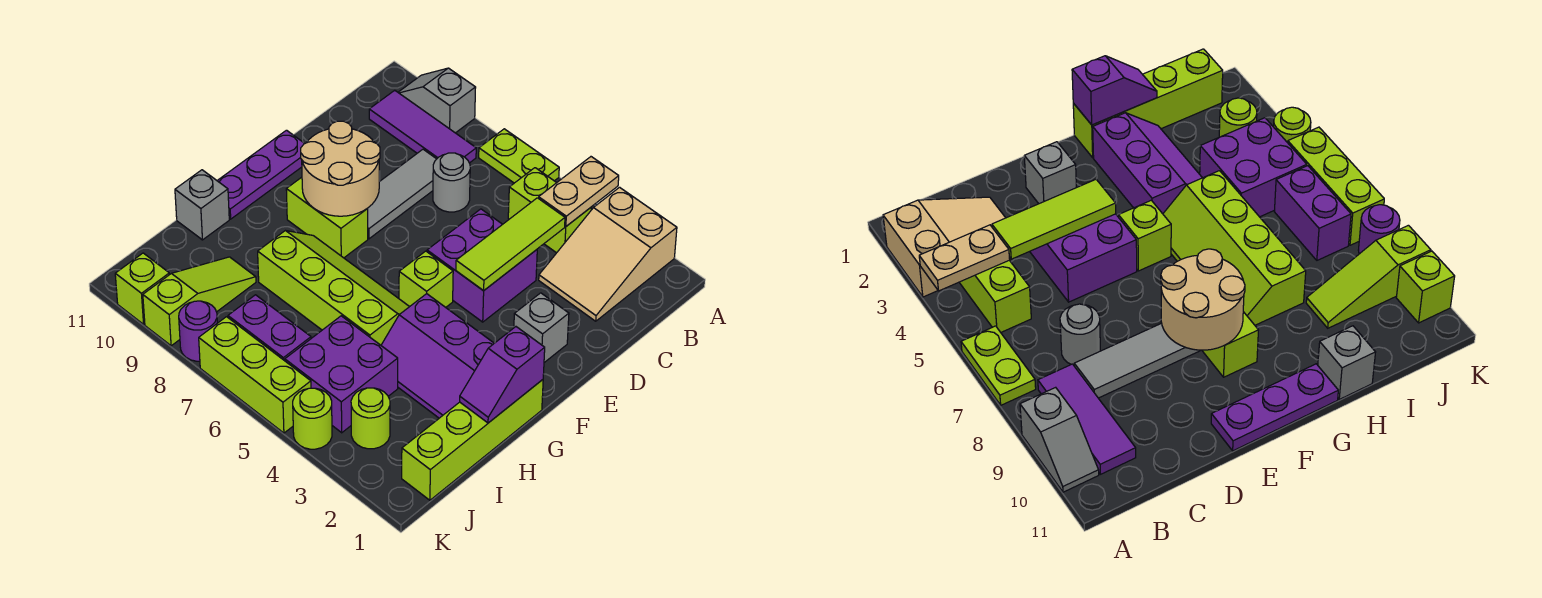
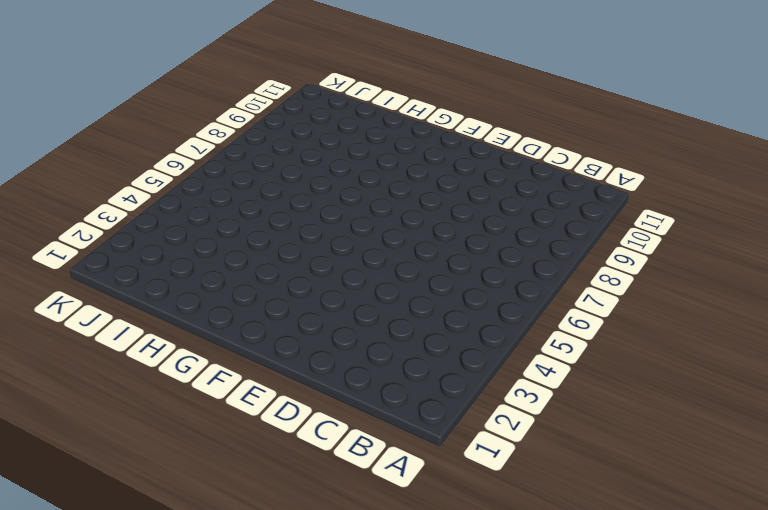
none -> tan slope A2:C3 level 1 top A
none -> lime plate A6:A7 level 1
none -> grey slope A9:A10 level 1 top 9

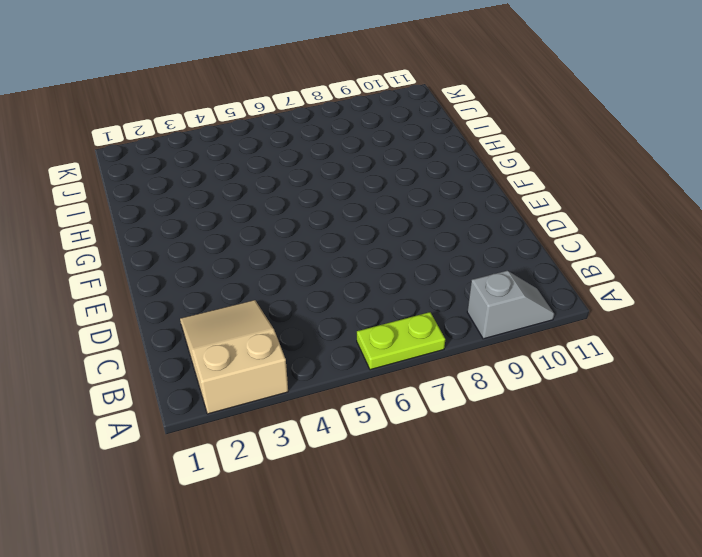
none -> lime brick B4:B5 level 1
none -> purple tile B8:B10 level 1
none -> grey round brick C7 level 1

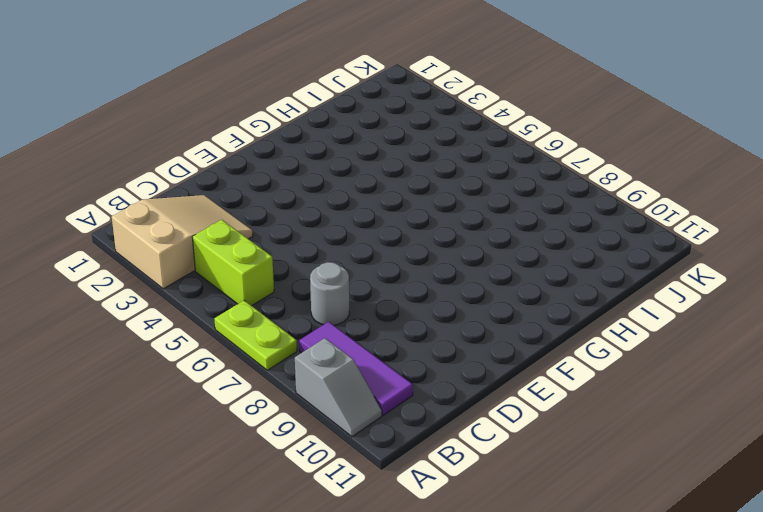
none -> grey tile C8:E8 level 1
none -> purple brick D4:E5 level 1
none -> grey brick E2 level 1

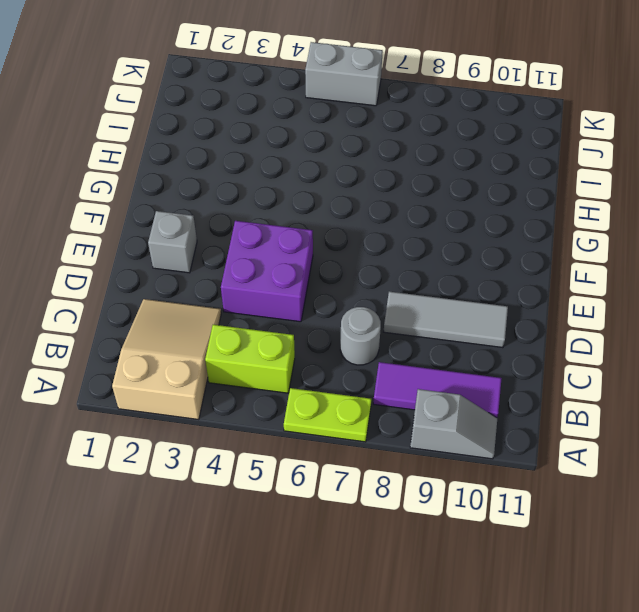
grey tile D8:D10 level 1 -> grey tile C8:E8 level 1
grey brick K5:K6 level 1 -> lime brick K5:K7 level 1
none -> purple plate E11:G11 level 1
none -> lime brick F5 level 1
none -> lime brick F8:F9 level 1

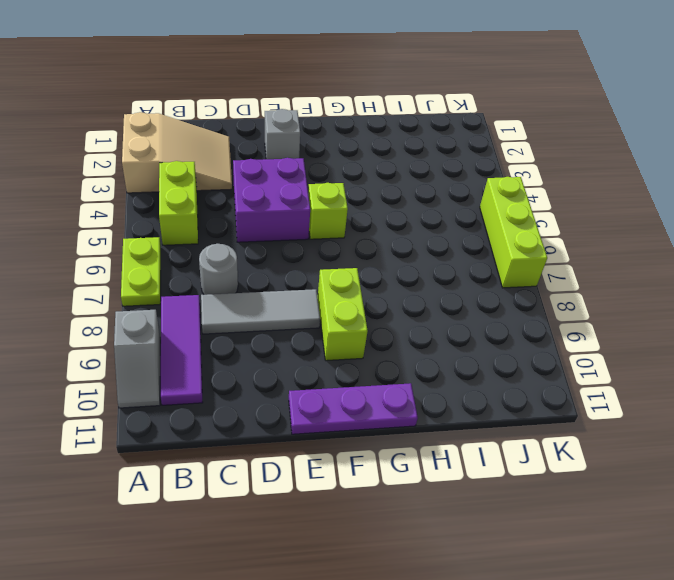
none -> lime brick G1:J1 level 1
none -> purple slope G2:H4 level 1 top G
none -> lime slope G5:H8 level 1 top H

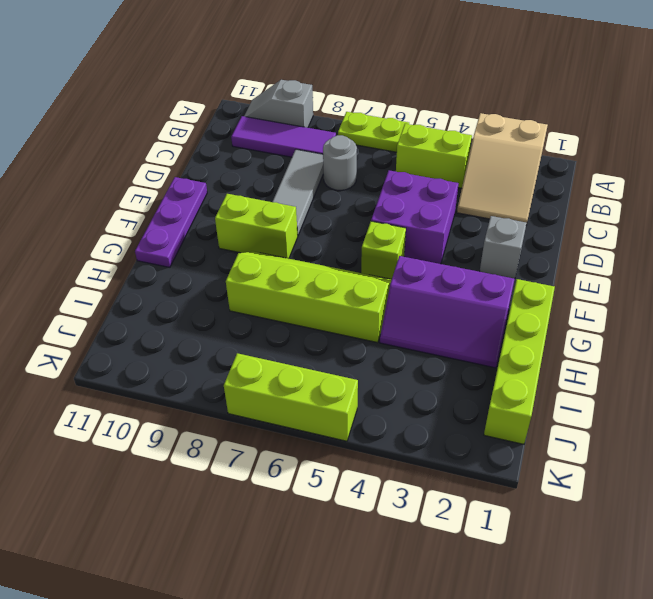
none -> grey brick H11 level 1
none -> purple brick I4:J5 level 1
none -> lime slope I9:K9 level 1 top K

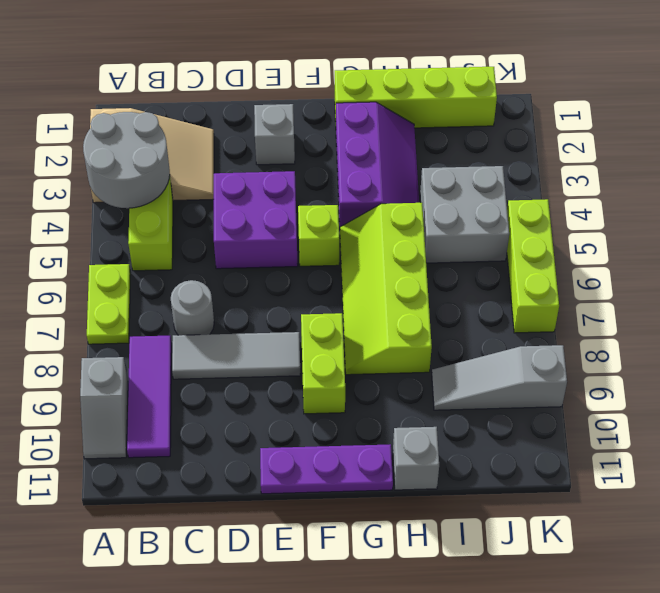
grey round brick A3:B4 level 2 -> tan plate A4:B4 level 2
grey brick I4:J5 level 1 -> purple brick I4:J5 level 1
grey slope I9:K9 level 1 top K -> lime slope I9:K9 level 1 top K
none -> lime round brick J3 level 1
none -> purple brick J6:J7 level 1
none -> lime round brick K4 level 1

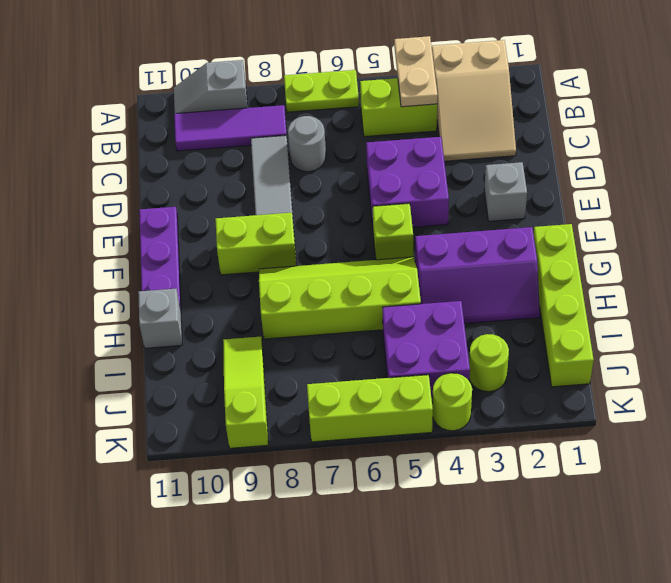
none -> purple brick J6:J7 level 1
none -> purple round brick K8 level 1
none -> lime brick K10 level 1

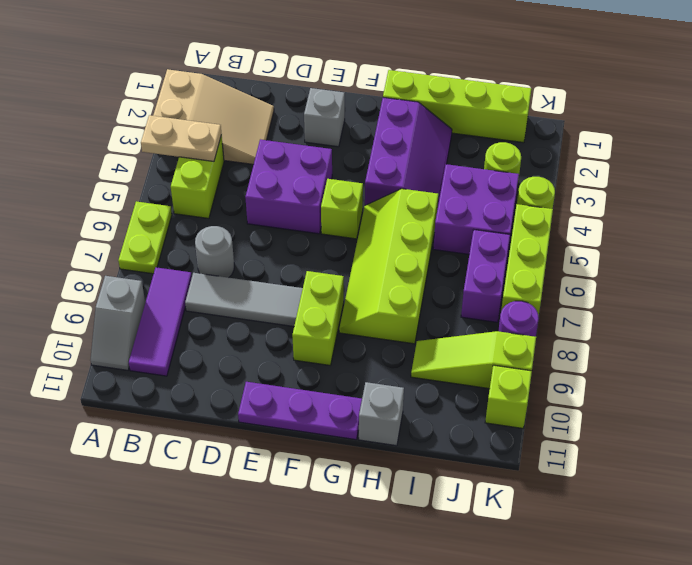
none -> lime tile C4:E4 level 2
none -> tan round brick E8:F9 level 2
none -> purple slope G1:H1 level 2 top G

